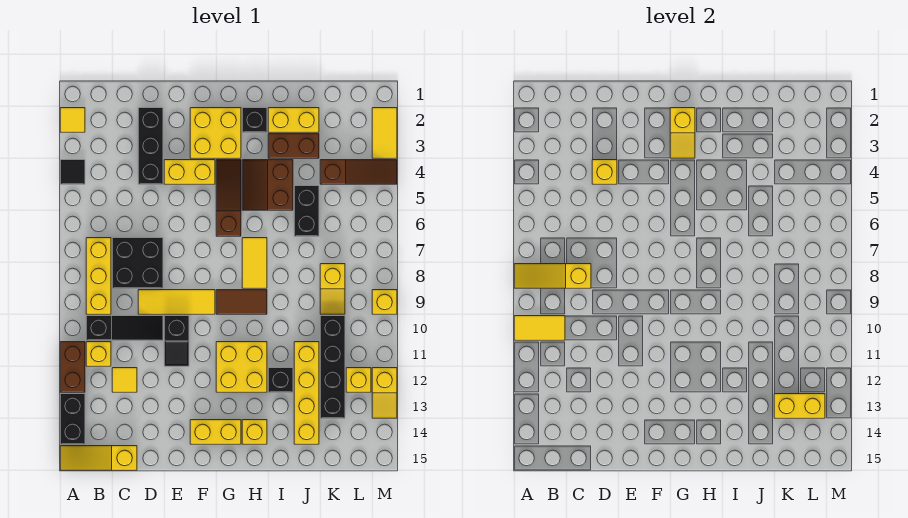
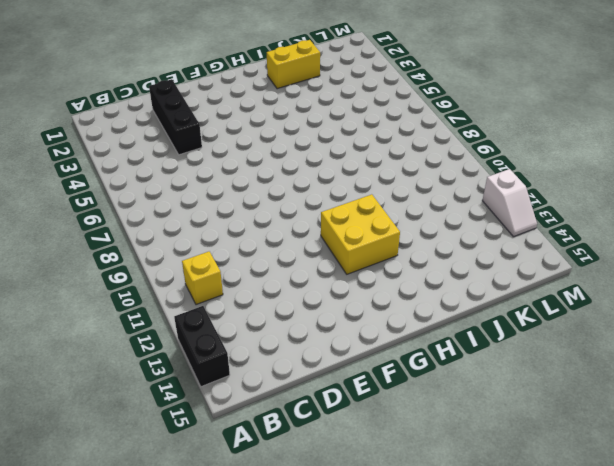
white slope M12:M13 level 1 top 12 -> yellow slope M12:M13 level 1 top 12
none -> yellow tile A2 level 1
none -> black tile A4 level 1
none -> brown brick A11:A12 level 1
none -> yellow slope A15:C15 level 1 top C

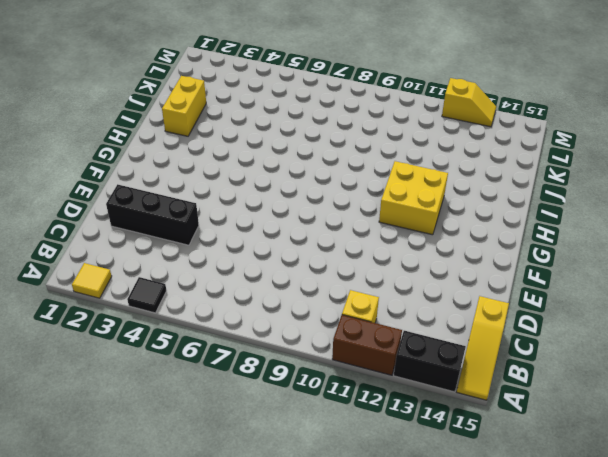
none -> yellow brick B7:B9 level 1
none -> black slope B10:D10 level 1 top B
none -> black brick C7:D8 level 1
none -> yellow tile C12 level 1

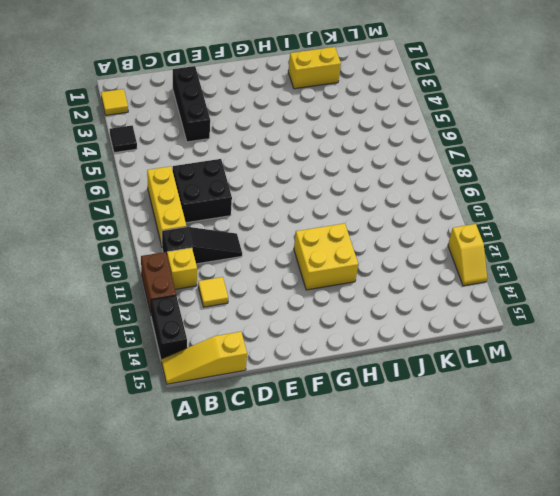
none -> yellow tile D9:F9 level 1
none -> yellow brick E4:F4 level 1
none -> black slope E10:E11 level 1 top 10
none -> yellow brick F2:G3 level 1

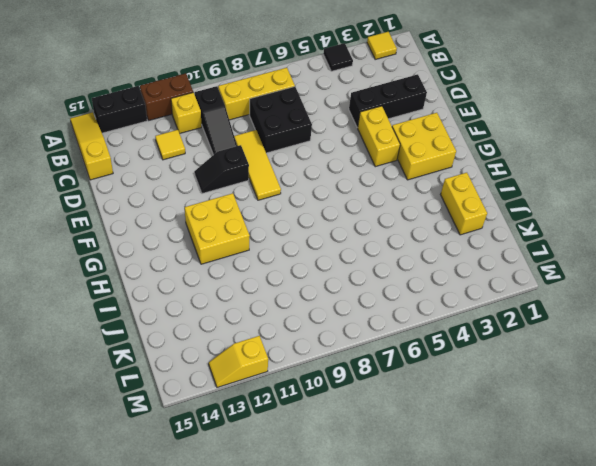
none -> yellow brick F14:G14 level 1
none -> brown slope G4:G6 level 1 top 6
none -> brown tile G9:H9 level 1
none -> black brick H2 level 1

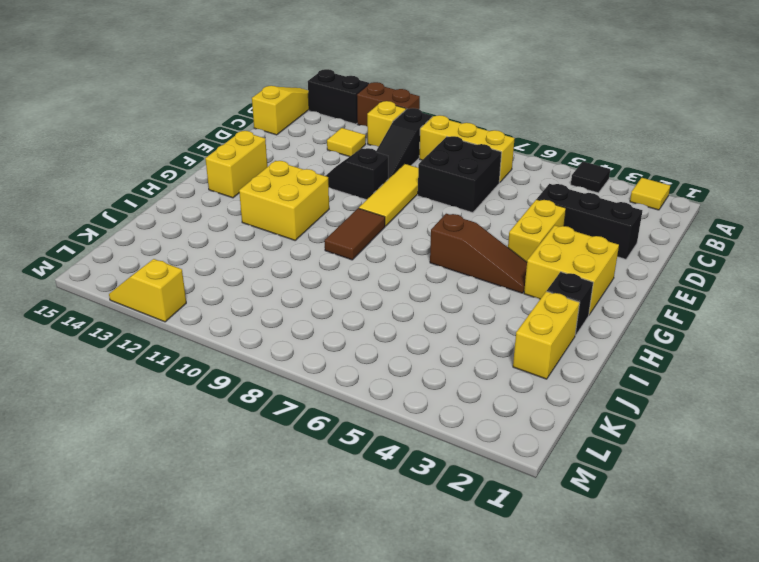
none -> brown slope H4:I5 level 1 top I
none -> yellow tile H7:H8 level 1
none -> yellow brick H14 level 1
none -> brown brick I3:J3 level 1

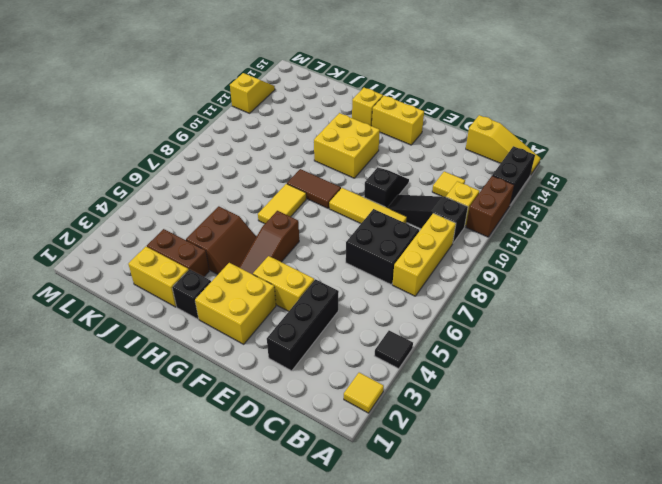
none -> black brick I12 level 1
none -> black brick J5:J6 level 1
none -> yellow brick J11:J14 level 1
none -> brown slope K4:M4 level 1 top K

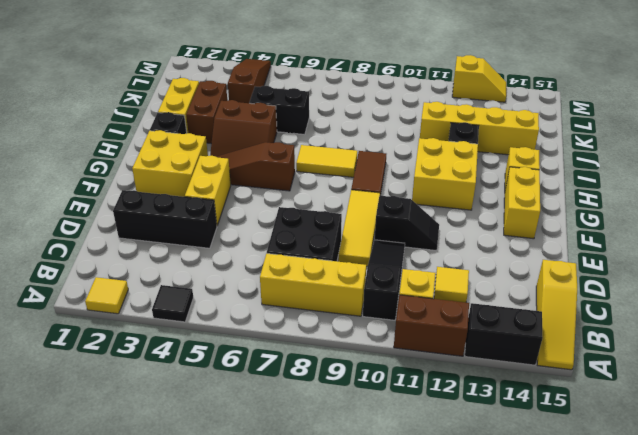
none -> yellow slope K8:K9 level 1 top 8
none -> black brick K10:K13 level 1
none -> yellow brick L12 level 1
none -> yellow tile M2:M3 level 1

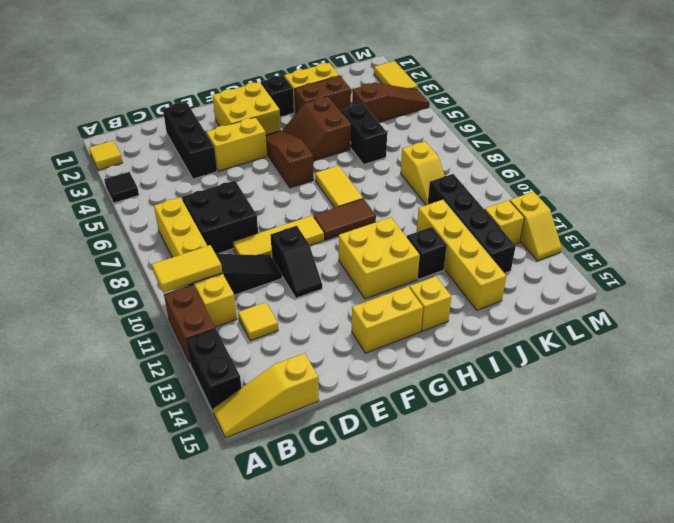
none -> yellow brick M9 level 1
none -> yellow slope A8:C8 level 2 top C
none -> yellow brick D4 level 2
none -> yellow slope G2:G3 level 2 top 2

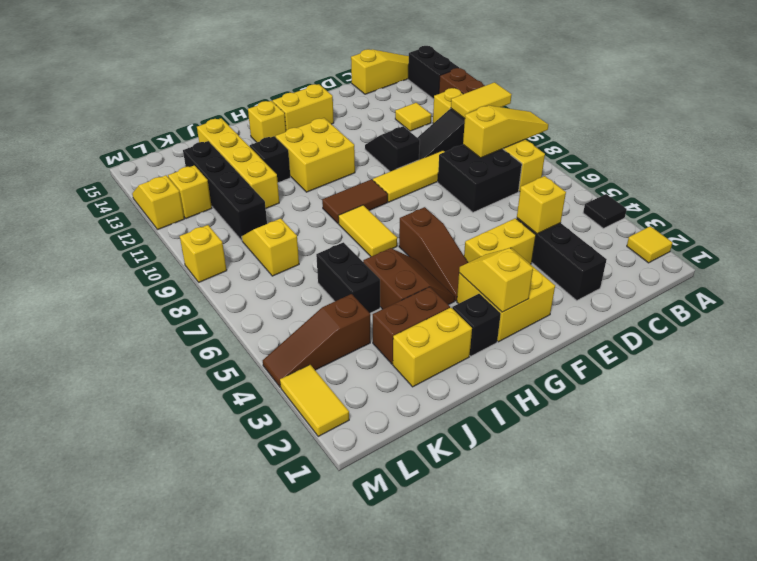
none -> yellow brick K13:L13 level 2

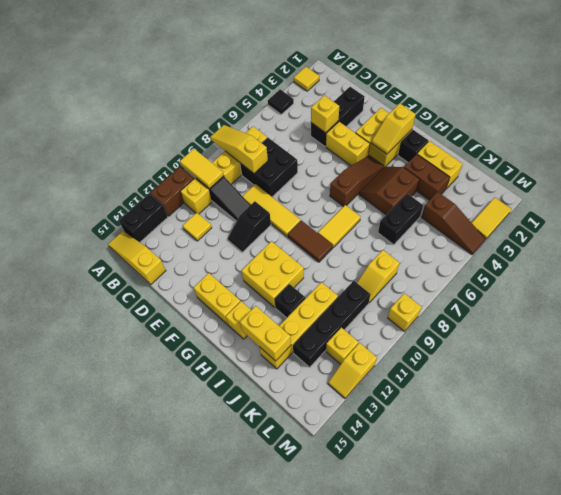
yellow brick I14:J14 level 2 -> yellow brick K13:L13 level 2

